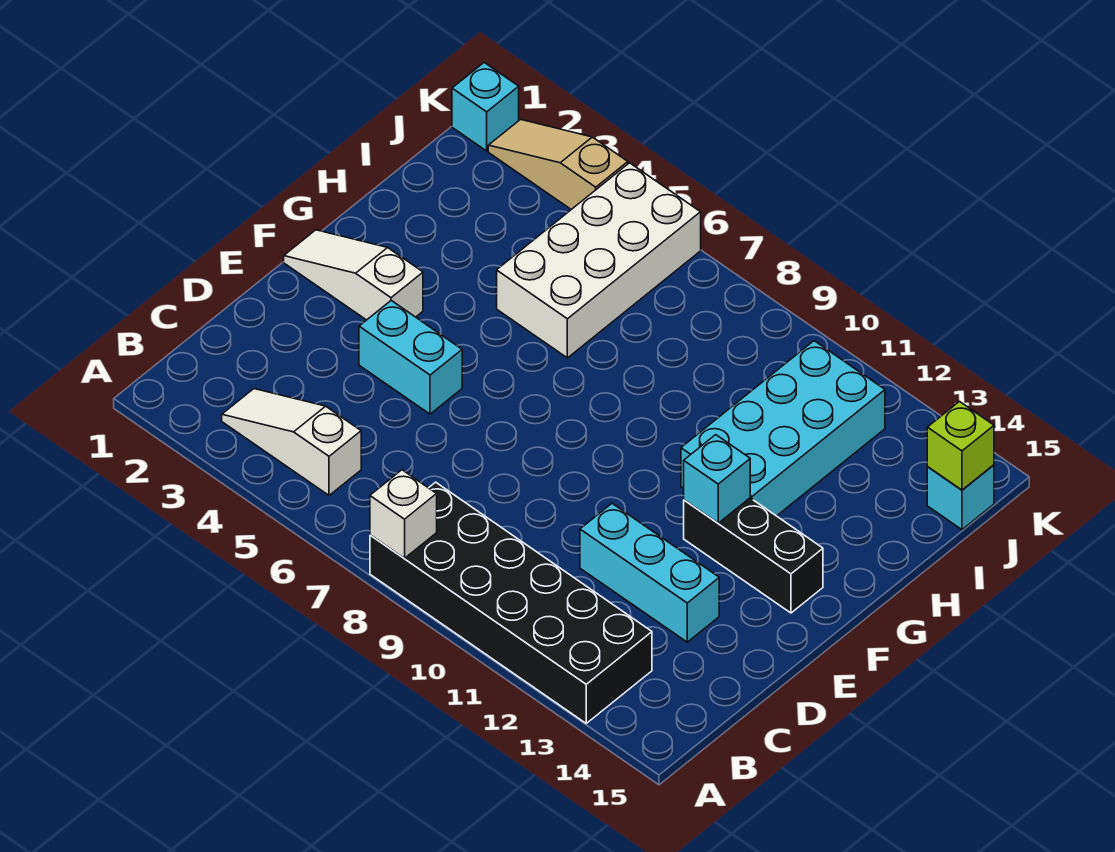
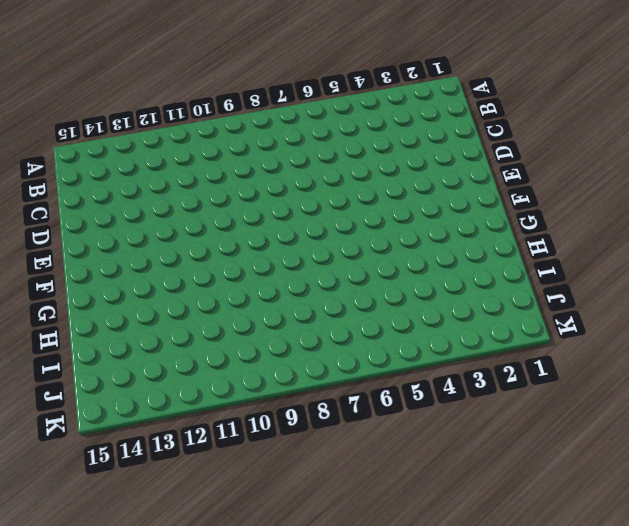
none -> black brick A8:B13 level 1
none -> white slope B3:B5 level 1 top 5
none -> cyan brick D11:D13 level 1

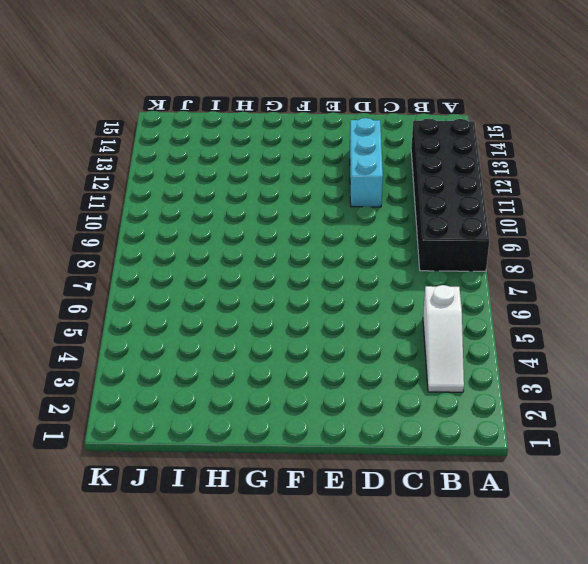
none -> cyan brick E4:E5 level 1
none -> white slope F1:F3 level 1 top 3
none -> black brick F12:F14 level 1

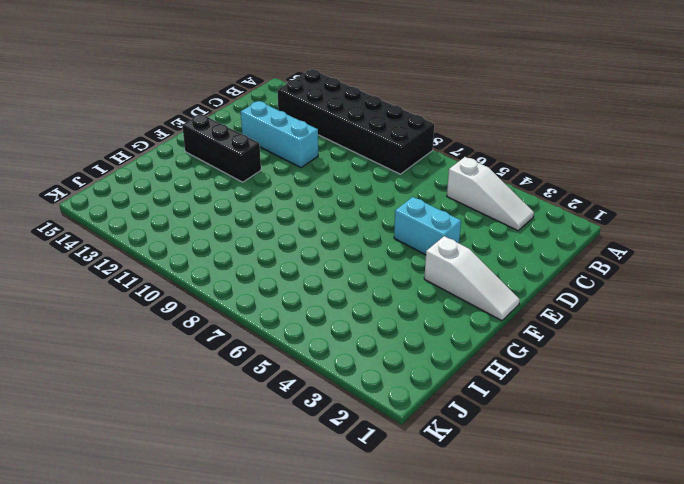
none -> cyan brick G11:J12 level 1
none -> white brick H5:K6 level 1
none -> cyan brick J15 level 1

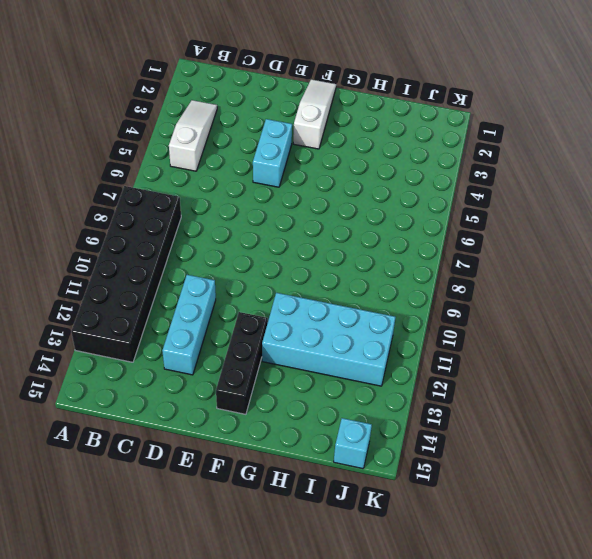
none -> white brick H5:K6 level 1
none -> cyan brick K1 level 1
none -> tan slope K2:K4 level 1 top 4

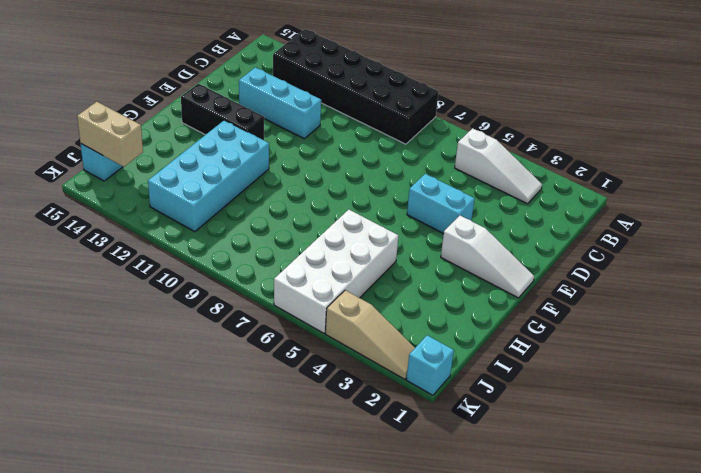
tan brick J14:J15 level 2 -> lime brick J15 level 2
none -> white brick A8 level 2
none -> cyan brick F12 level 2

